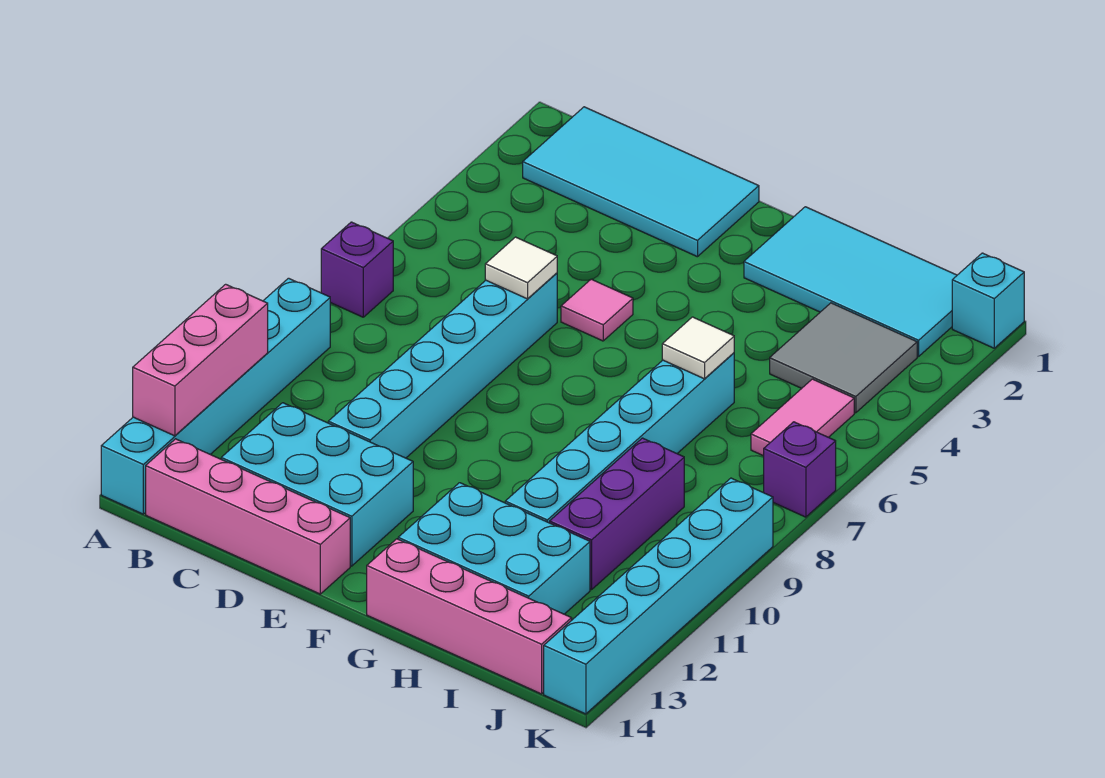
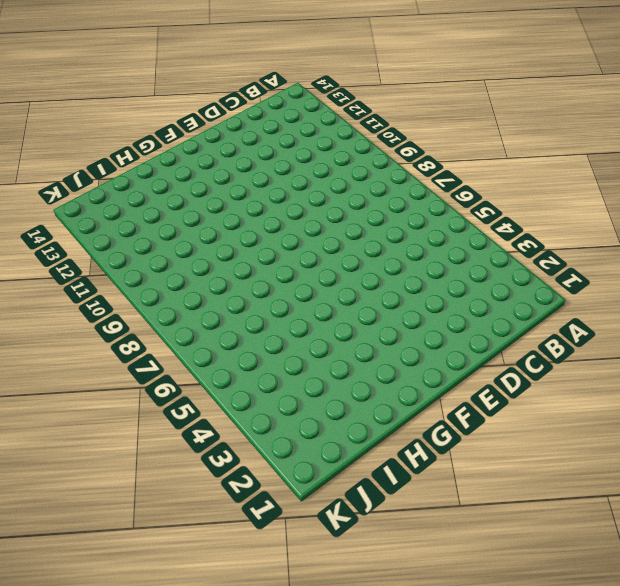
none -> purple brick A7 level 1
none -> cyan brick A9:A14 level 1
none -> cyan tile B1:E2 level 1

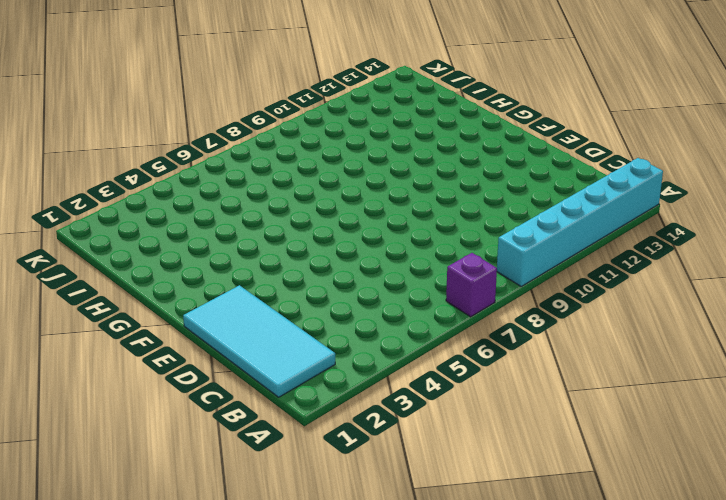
none -> pink brick B14:E14 level 1
none -> cyan brick C12:E13 level 1
none -> cyan brick D6:D11 level 1

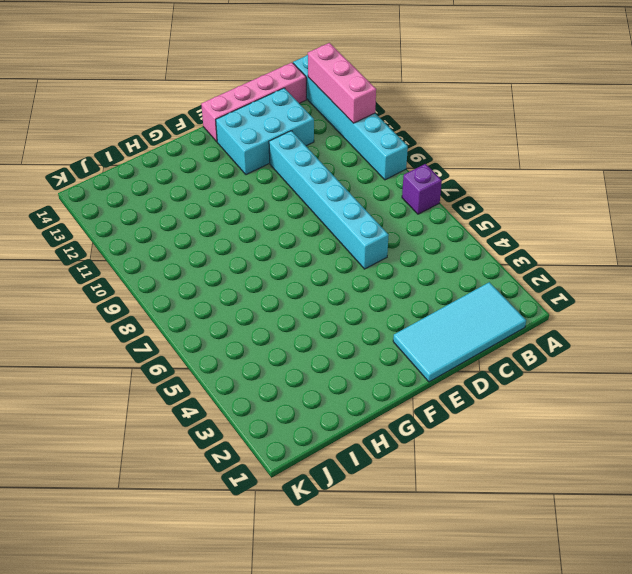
none -> pink tile E5 level 1
none -> cyan tile G1:J2 level 1
none -> cyan brick G12:I13 level 1

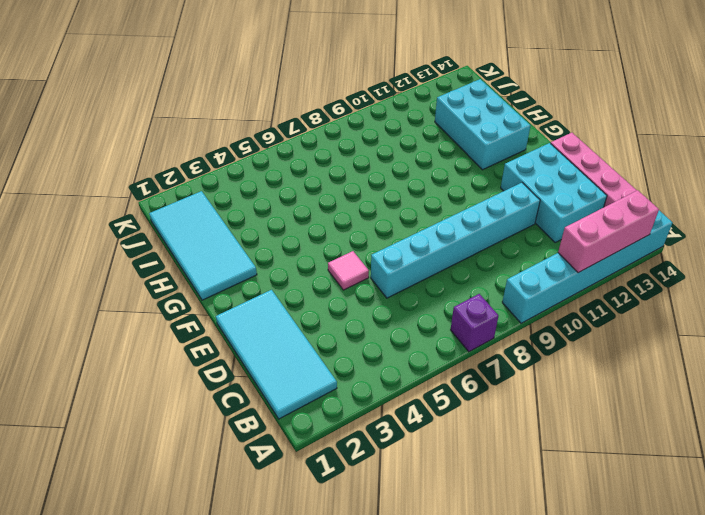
none -> pink brick G14:J14 level 1
none -> cyan brick H6:H11 level 1
none -> grey tile I3:J4 level 1

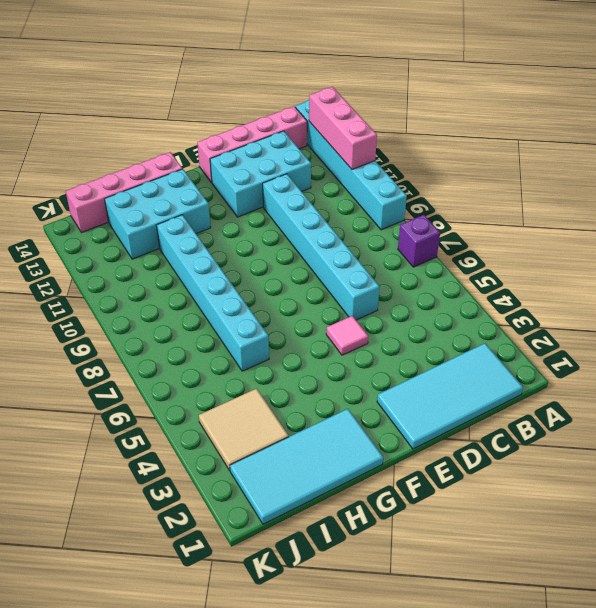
tan tile I3:J4 level 1 -> grey tile I3:J4 level 1
none -> purple brick I9:I11 level 1
none -> pink tile J5:J6 level 1
none -> cyan brick K1 level 1

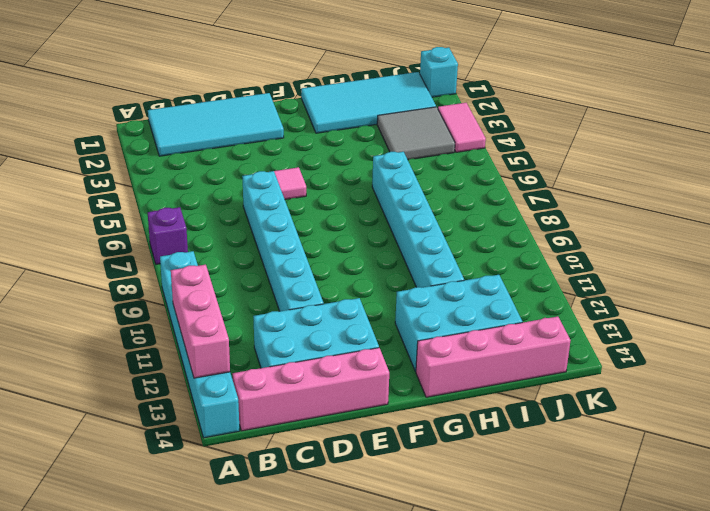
pink tile K3:K4 level 1 -> pink tile J5:J6 level 1
none -> purple brick I9:I11 level 1
none -> purple brick K7 level 1
none -> cyan brick K9:K14 level 1

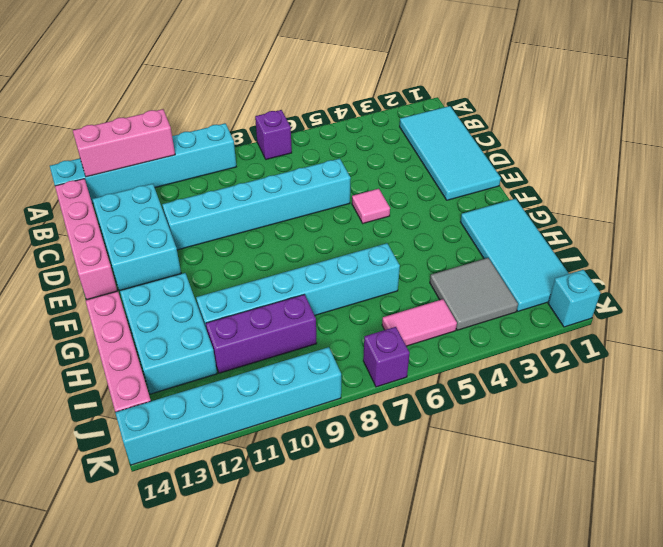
none -> white tile D6 level 2
none -> white tile H6 level 2

